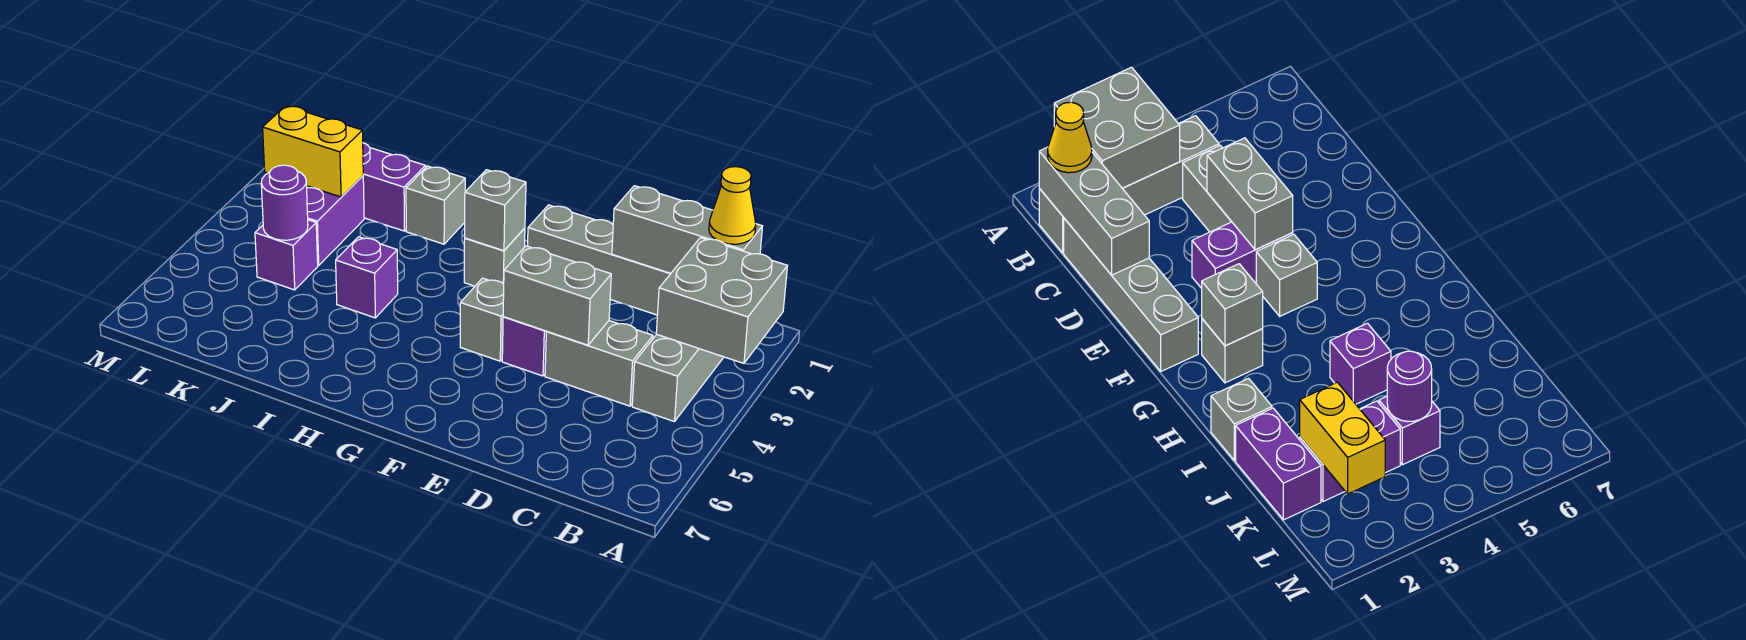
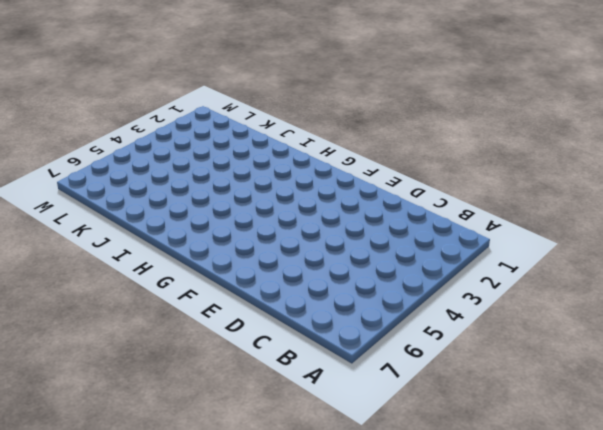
none -> grey brick B1:B4 level 1
none -> grey brick C1:F1 level 1
none -> grey brick C4:D4 level 1

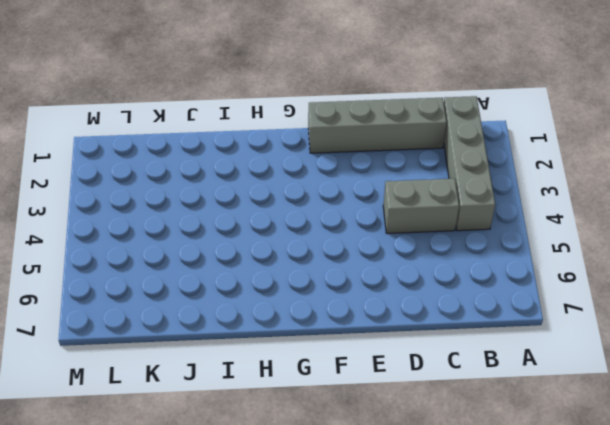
none -> purple brick E3:E4 level 1
none -> grey brick F4 level 1
none -> grey brick G2 level 1

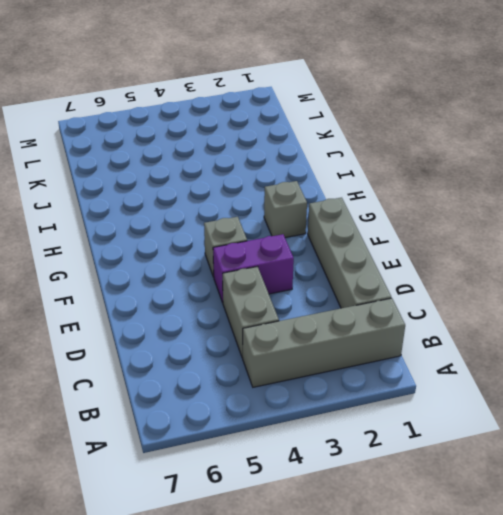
none -> grey brick I1 level 1
none -> purple brick I4 level 1
none -> purple brick J1:K1 level 1

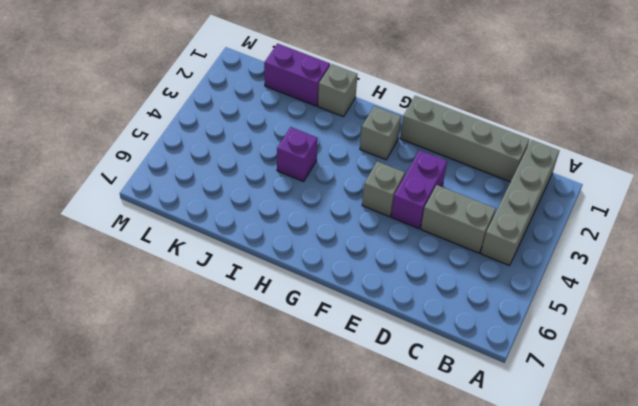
none -> purple brick K2:K3 level 1
none -> purple brick K4 level 1
none -> grey brick A2:B3 level 2

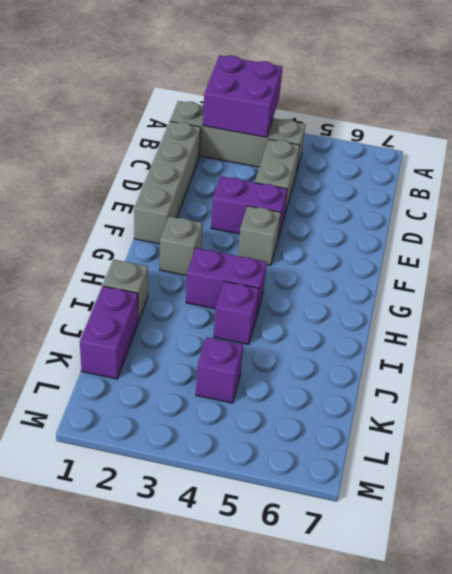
purple brick A2:B3 level 2 -> grey brick A2:B3 level 2
purple brick H3:H4 level 1 -> purple brick K2:K3 level 1
none -> grey brick B1:D1 level 2
none -> grey brick D4:E4 level 2
none -> grey brick G2 level 2

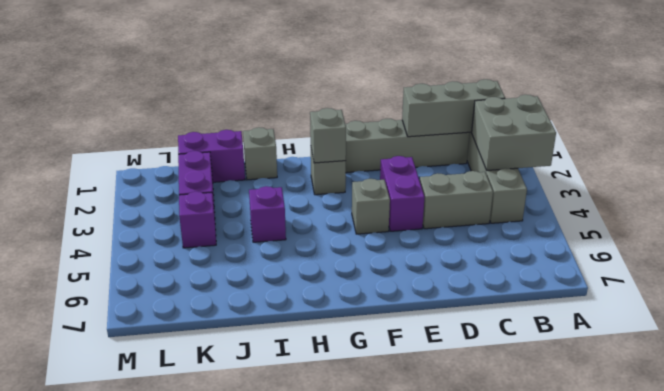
none -> grey brick D4:E4 level 2
none -> yellow brick K2:L2 level 2
none -> purple round brick K4 level 2

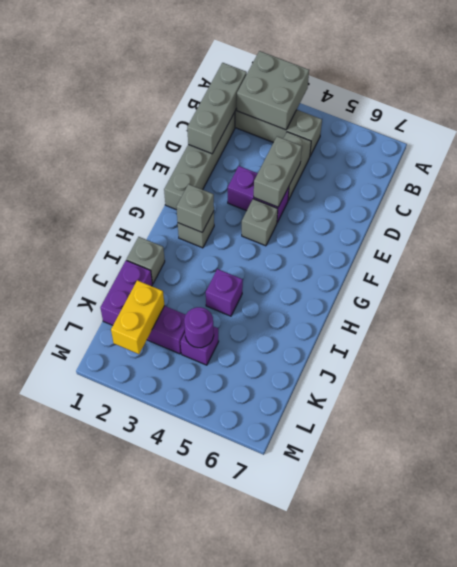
none -> yellow cone B1 level 3

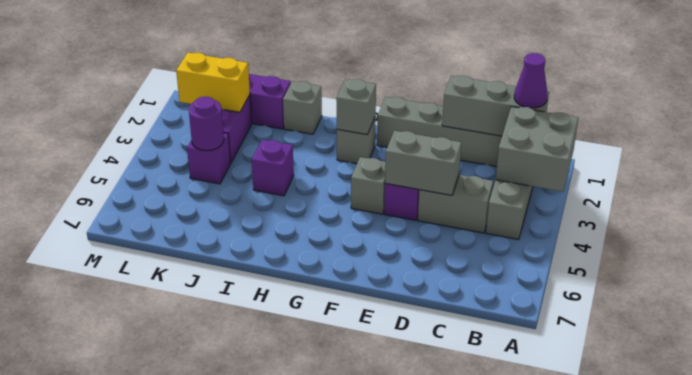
purple cone B1 level 3 -> yellow cone B1 level 3

